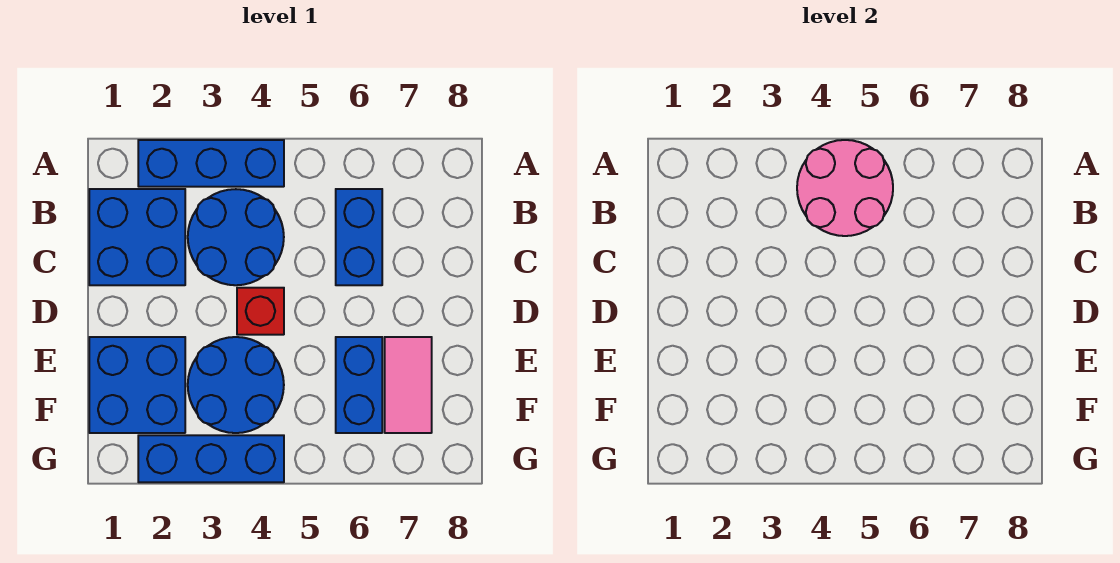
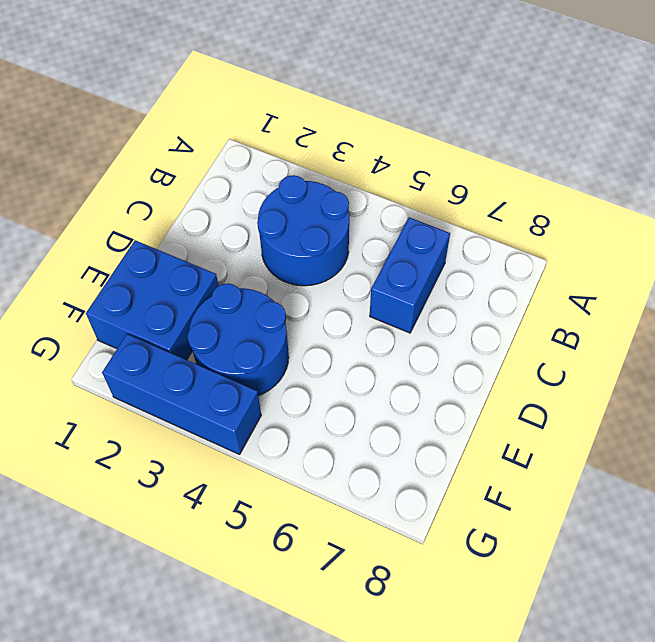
none -> blue brick A2:A4 level 1
none -> blue brick B1:C2 level 1

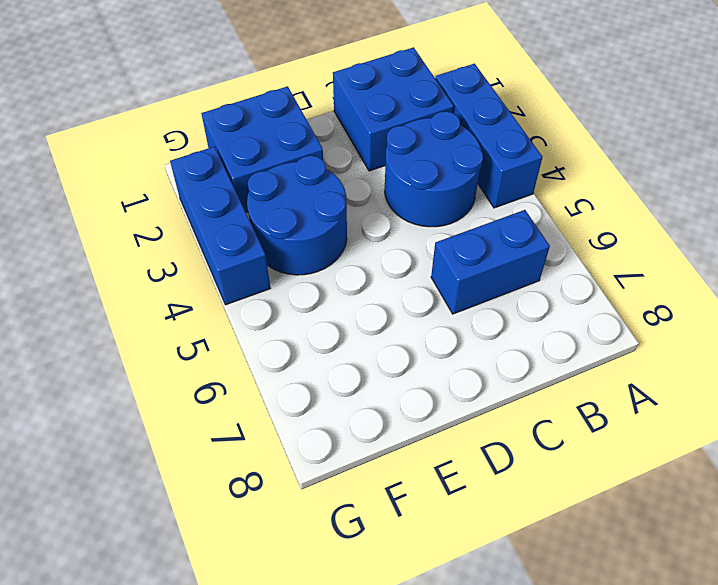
none -> red brick D4 level 1
none -> blue brick E6:F6 level 1

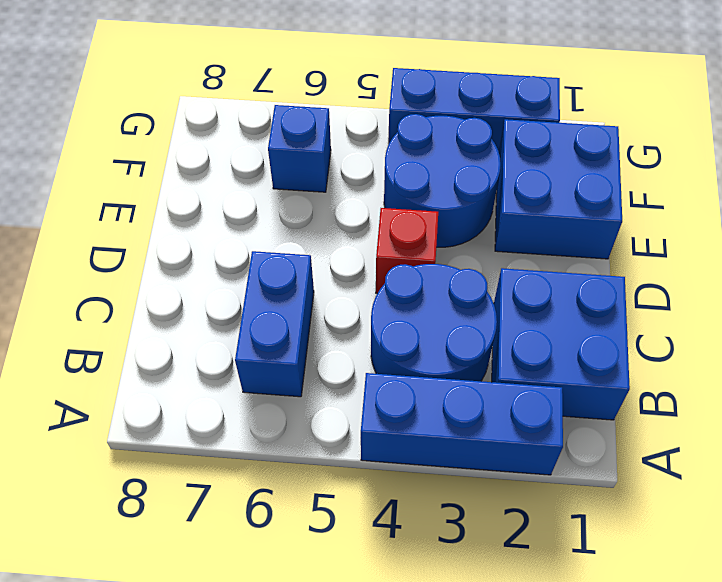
blue brick F6 level 1 -> blue brick E6:F6 level 1
none -> pink tile E7:F7 level 1
none -> pink round brick A4:B5 level 2

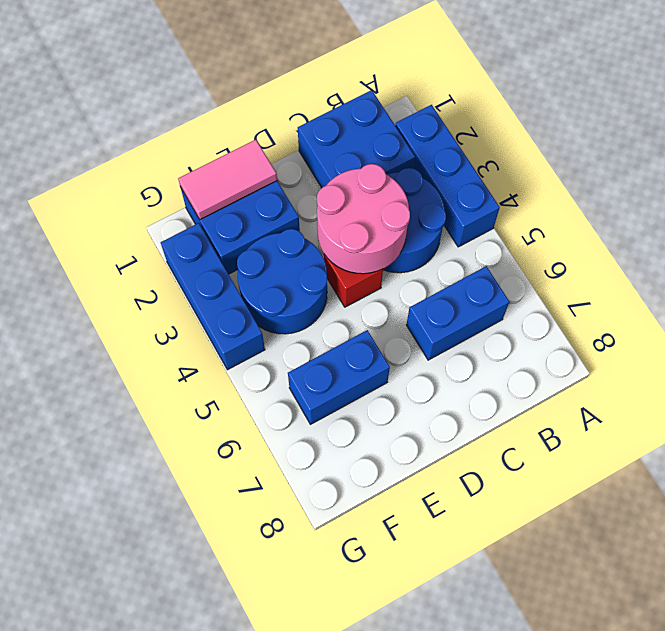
pink round brick C3:D4 level 2 -> pink round brick A4:B5 level 2
pink tile E1:F1 level 2 -> pink tile E7:F7 level 1

